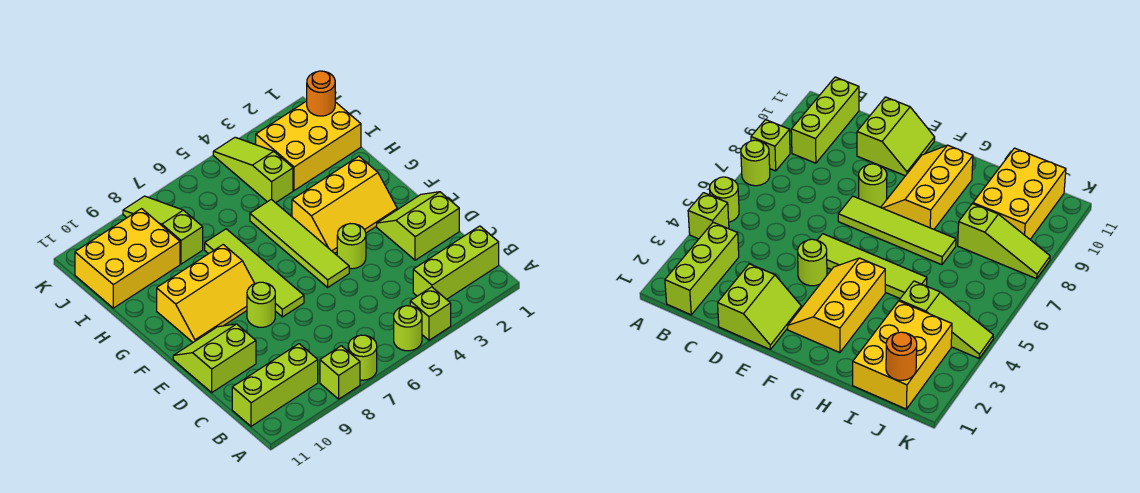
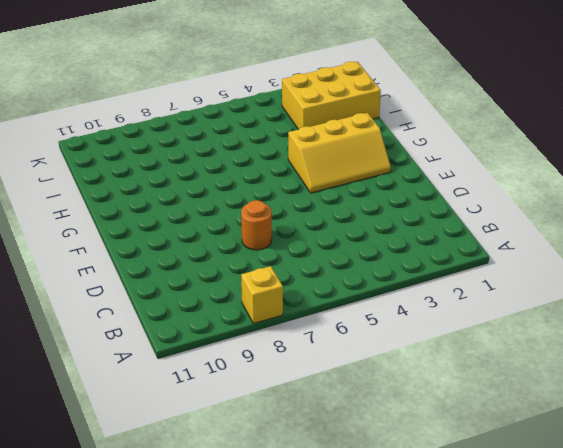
yellow brick A8 level 1 -> lime brick A8 level 1
orange round brick D7 level 1 -> orange round brick J1 level 2
none -> lime brick A4 level 1
none -> lime round brick A5 level 1
none -> lime round brick A7 level 1

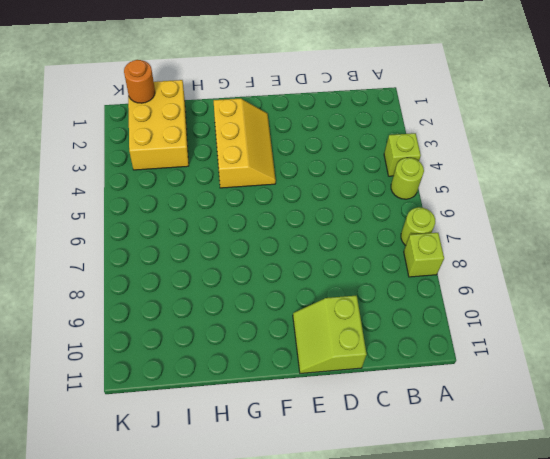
none -> lime brick B1:B3 level 1
none -> lime brick B9:B11 level 1
none -> lime slope D1:E2 level 1 top D

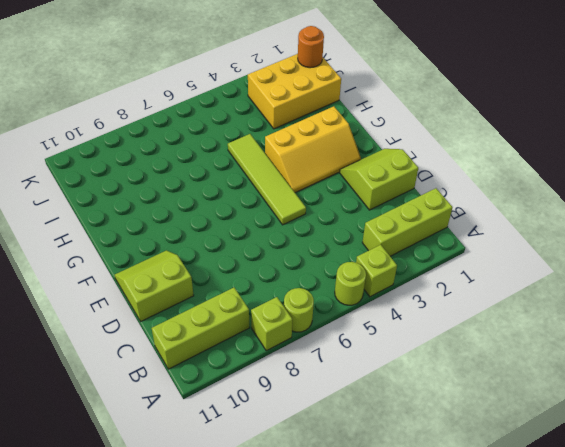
none -> lime round brick E4 level 1
none -> lime tile E7:H7 level 1
none -> lime round brick E8 level 1

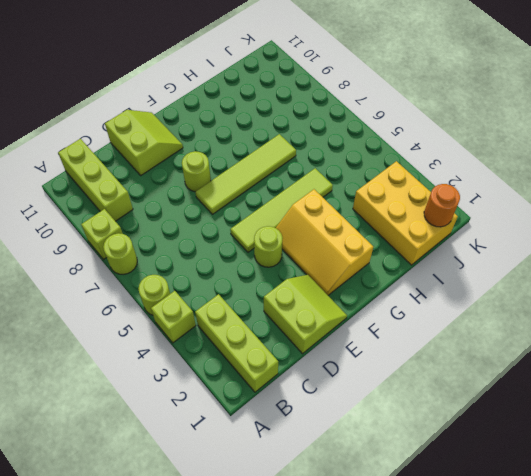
none -> yellow slope F8:G10 level 1 top G
none -> lime slope I4:K4 level 1 top I
none -> lime slope I8:K8 level 1 top I

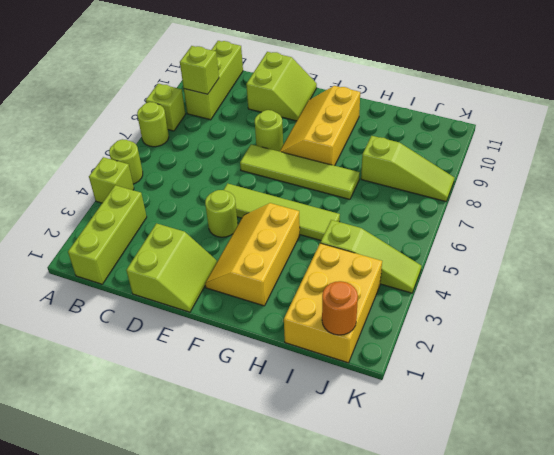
lime brick B9 level 2 -> none
none -> yellow brick I9:J11 level 1

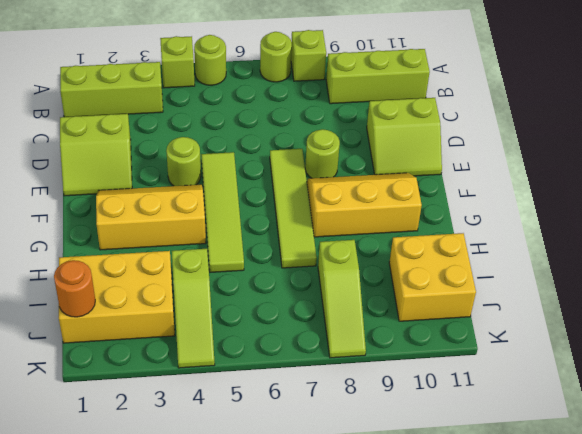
yellow brick I10:J11 level 1 -> yellow brick I9:J11 level 1

